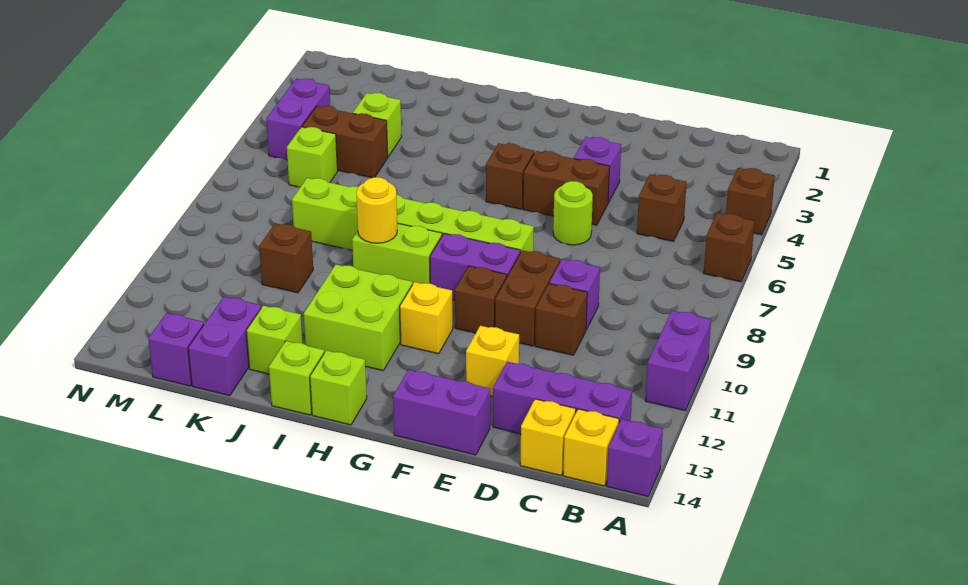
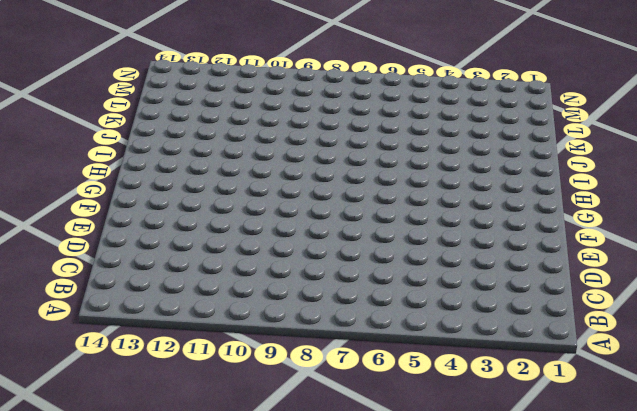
none -> brown brick A4 level 1
none -> brown brick A6 level 1
none -> purple brick A10:A11 level 1
none -> purple brick A14 level 1

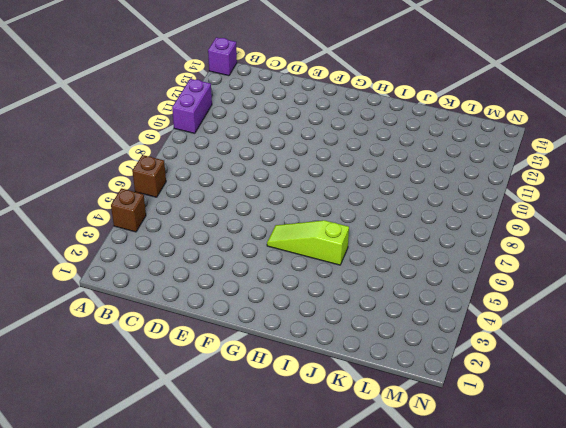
lime slope G5:I5 level 1 top I -> brown brick G5 level 1
none -> purple brick B13:D13 level 1
none -> yellow brick B14 level 1
none -> brown brick C5 level 1
none -> yellow brick C14 level 1

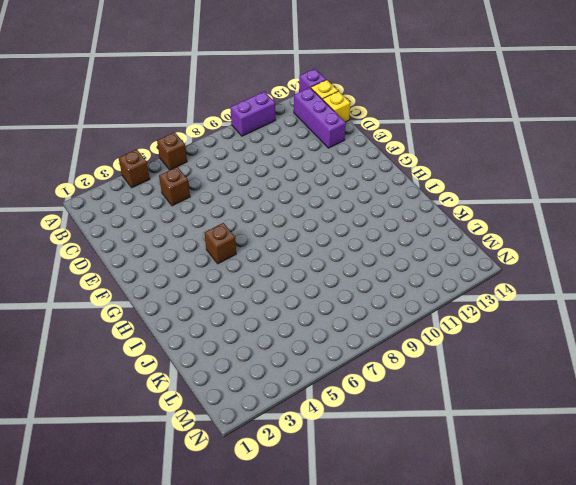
none -> purple brick D9 level 1
none -> brown brick D10 level 1
none -> purple brick E4 level 1
none -> brown brick E5:F5 level 1

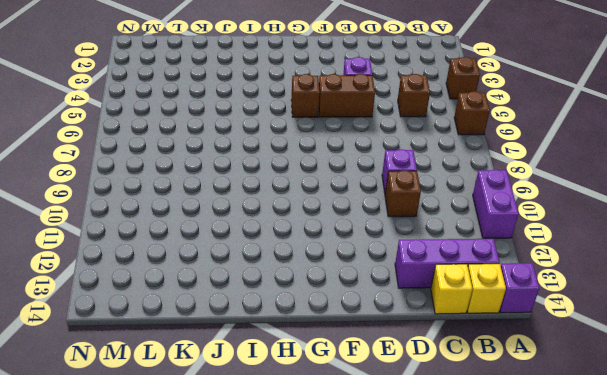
none -> lime round brick E6 level 1
none -> brown brick E9:E10 level 1
none -> yellow brick E12 level 1
none -> purple brick E14:F14 level 1

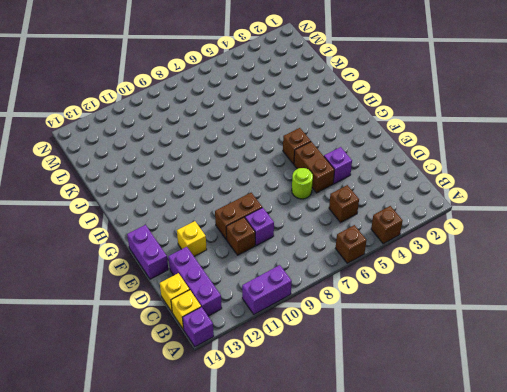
none -> lime brick F8:K8 level 1
none -> purple brick F9:G9 level 1
none -> brown brick F10 level 1
none -> yellow brick G11 level 1

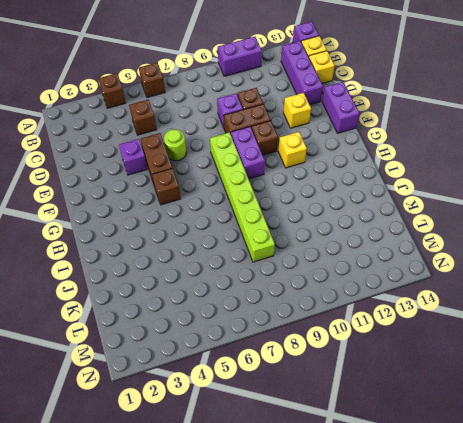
none -> lime brick H9:I9 level 1
none -> lime brick H11:I12 level 1
none -> lime brick H14 level 1
none -> lime brick I14 level 1

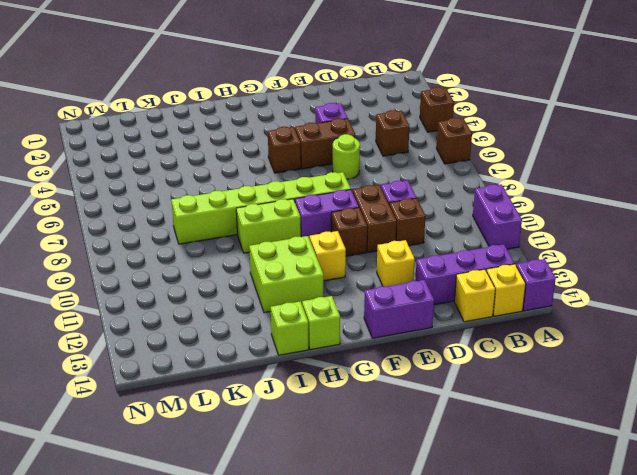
none -> lime brick J13 level 1
none -> lime brick K4 level 1
none -> brown brick K5:L5 level 1
none -> brown brick K10 level 1

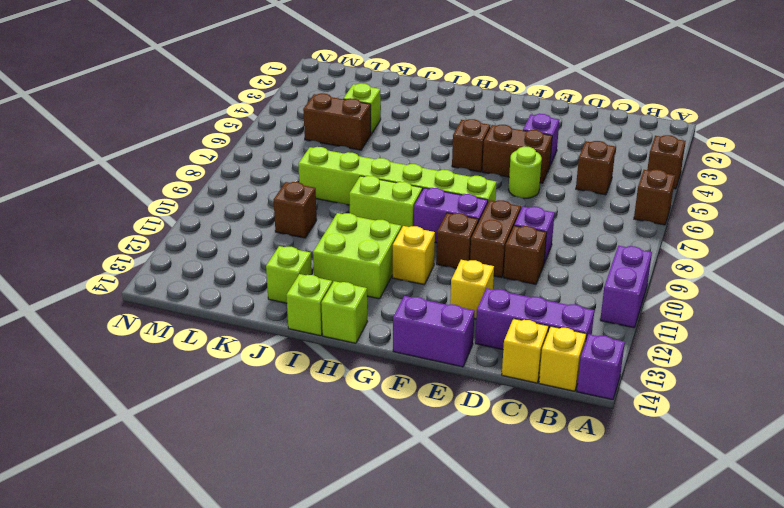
none -> purple brick K13:K14 level 1
none -> lime brick L6 level 1
none -> purple brick L14 level 1
none -> purple brick M4:M5 level 1

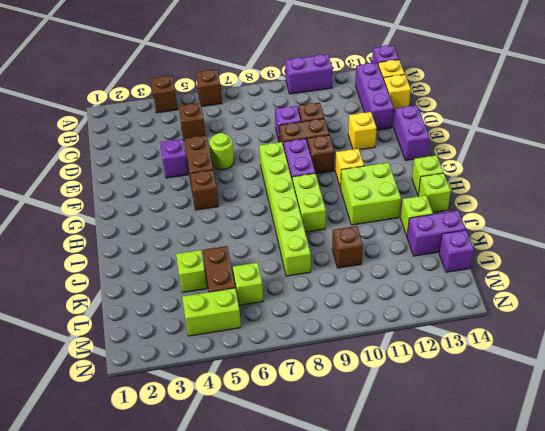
lime brick M4:M5 level 1 -> purple brick M4:M5 level 1
none -> yellow round brick I9 level 2

